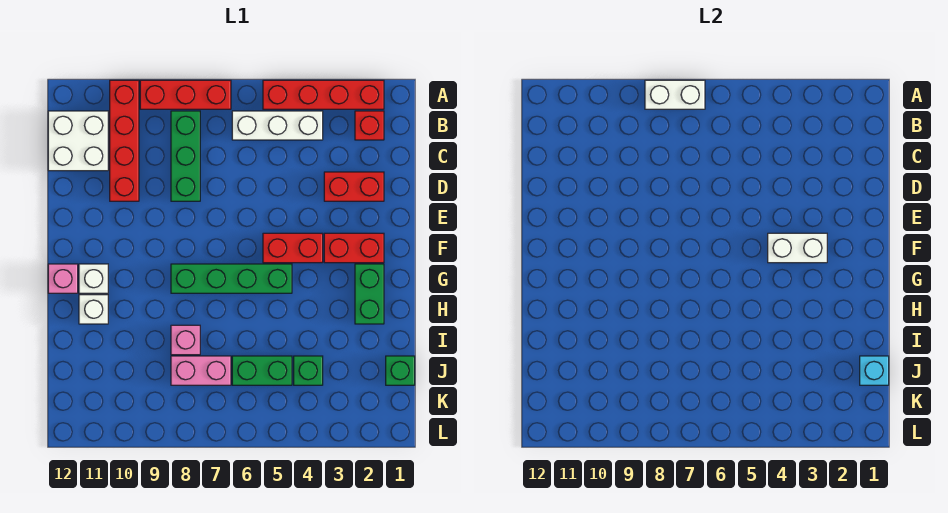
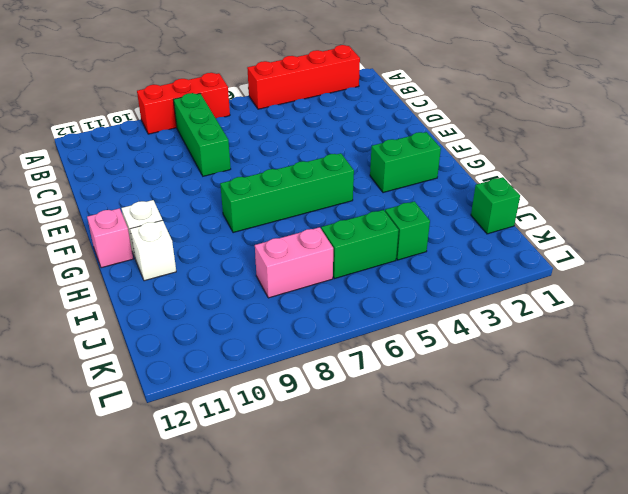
green brick G2:G3 level 1 -> green brick G2:H2 level 1
none -> red brick A10:D10 level 1
none -> red brick B2 level 1
none -> white brick B4:B6 level 1

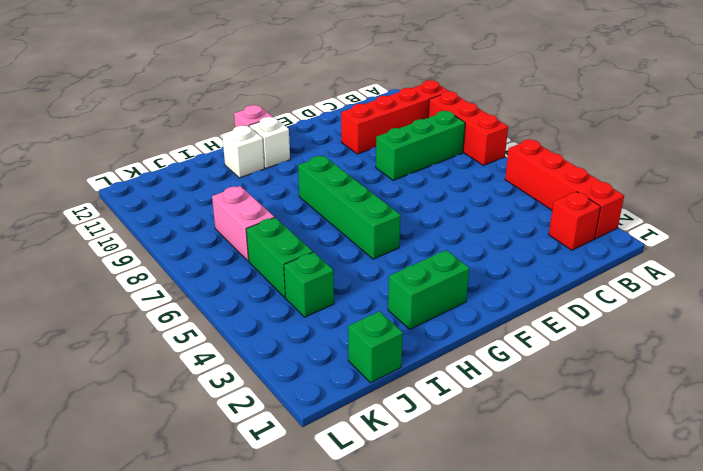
none -> white brick B4:B6 level 1
none -> white brick B11:C12 level 1
none -> red brick D2:D3 level 1

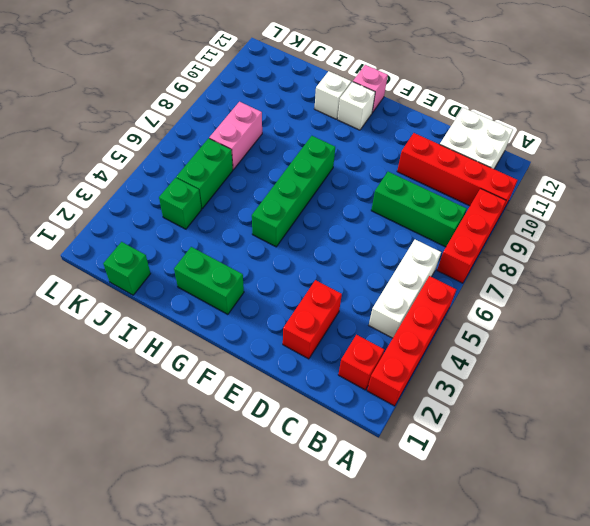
none -> red brick F2:F3 level 1
none -> red brick F4:F5 level 1
none -> pink brick I8 level 1

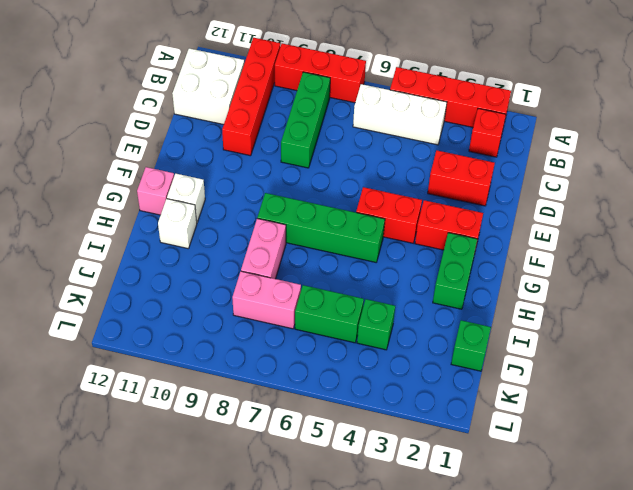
pink brick H8:I8 level 1 -> pink brick I8 level 1
none -> white brick A7:A8 level 2
none -> white brick F3:F4 level 2
none -> cyan brick J1 level 2

